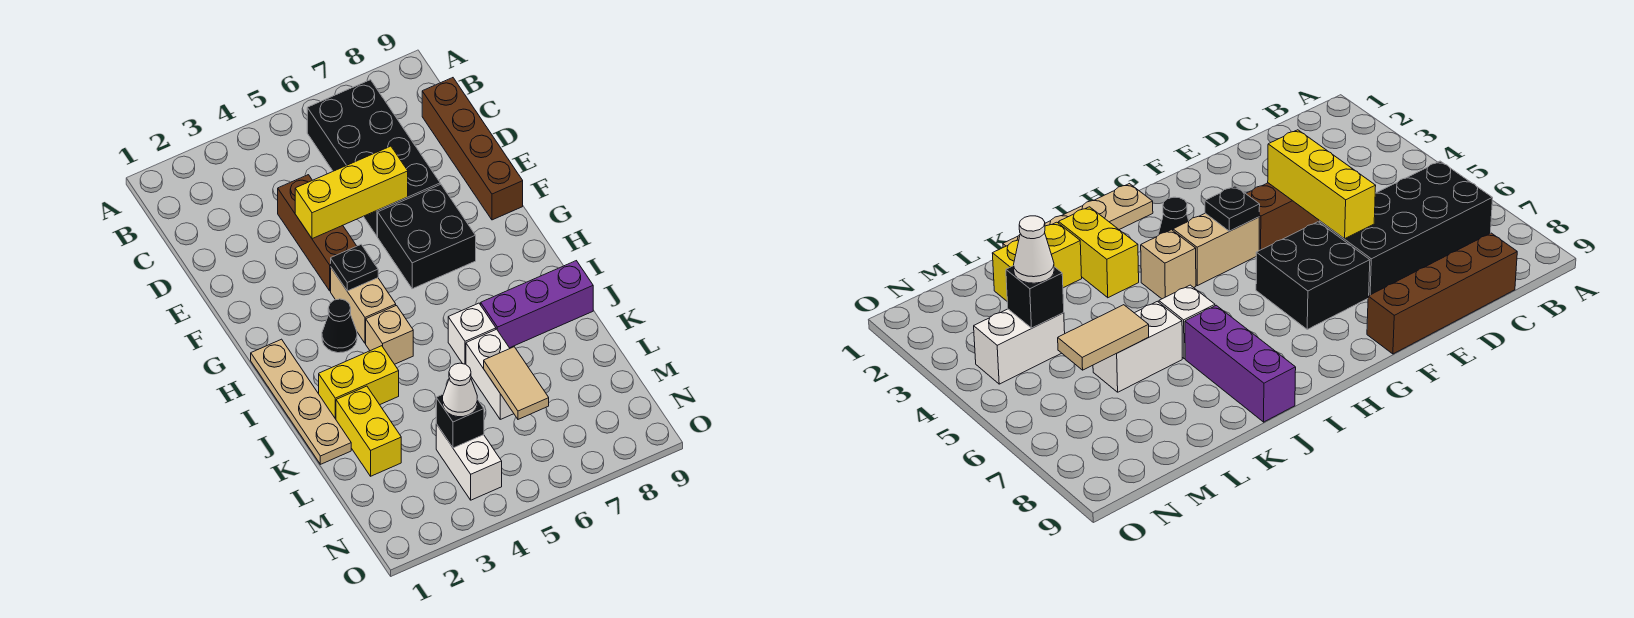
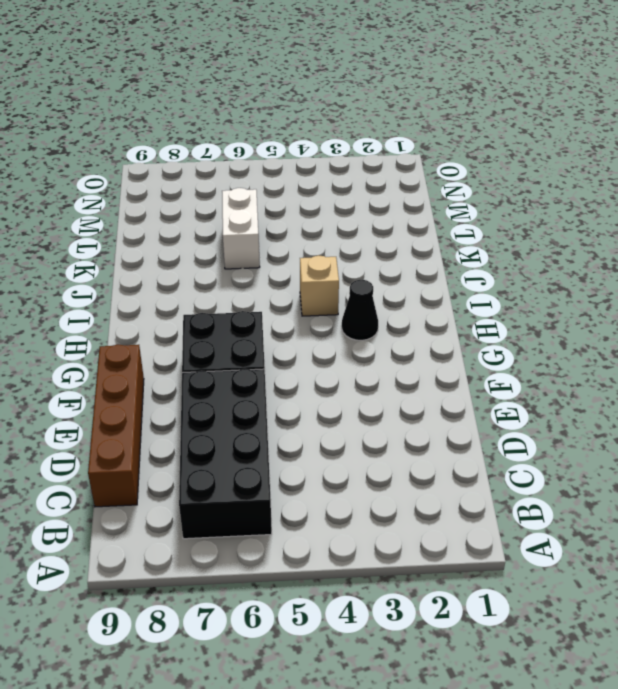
none -> brown brick D4:F4 level 1
none -> tan brick G4:H4 level 1
none -> tan plate H1:K1 level 1

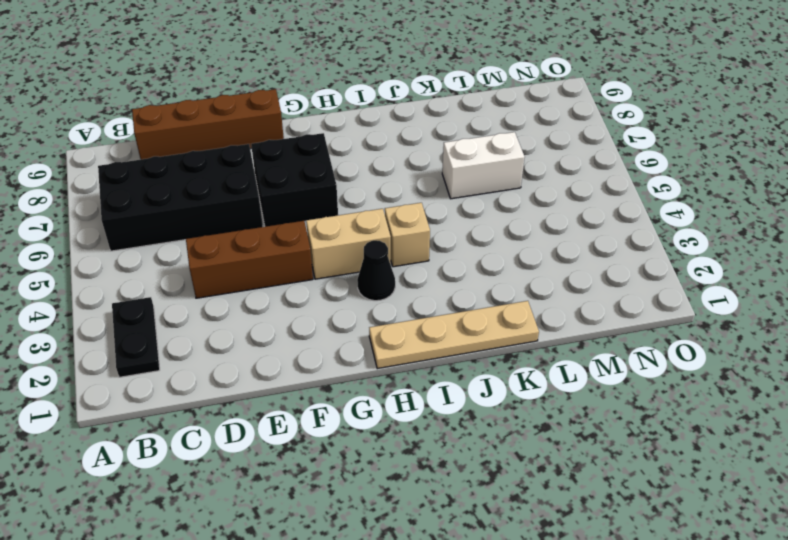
black plate B2:B3 level 1 -> none
none -> yellow brick J2:J3 level 1
none -> white brick J6 level 1
none -> purple brick J7:J9 level 1

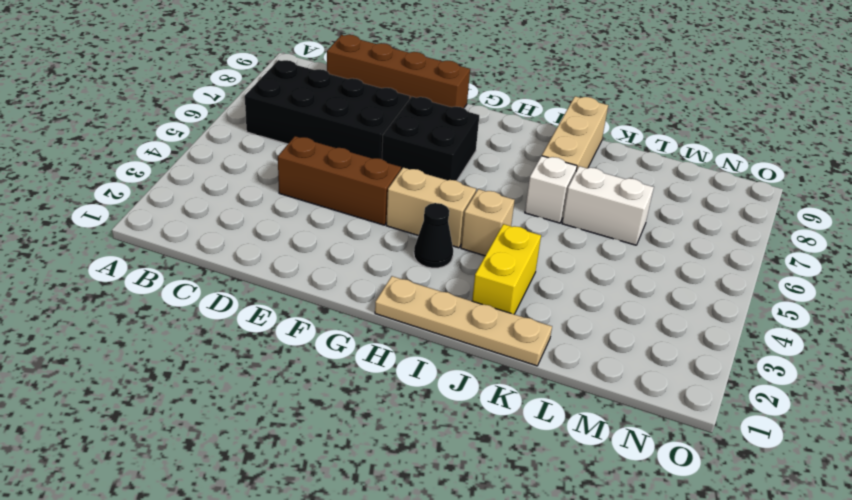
tan brick J7:J9 level 1 -> purple brick J7:J9 level 1
none -> yellow brick K2:L2 level 1
none -> white brick M4:N4 level 1
none -> yellow brick E4:E6 level 2

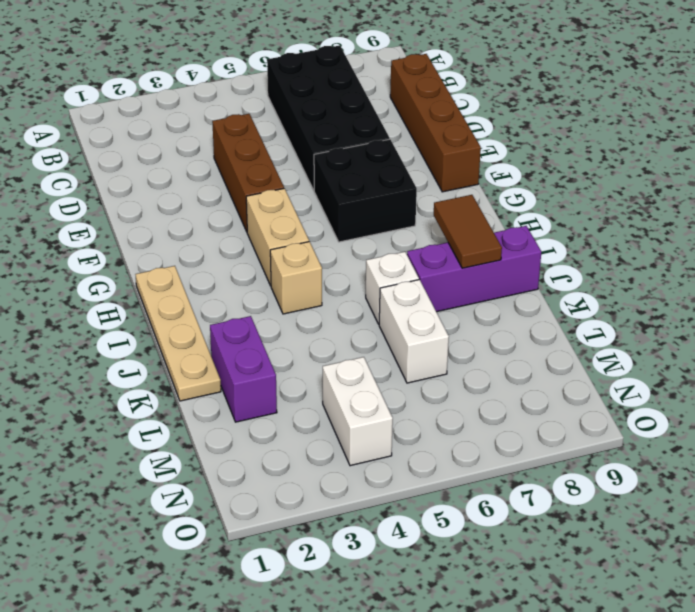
brown tile I8:J8 level 2 -> none
purple brick K2:L2 level 1 -> yellow brick K2:L2 level 1
none -> black cone H3 level 1
none -> yellow brick J2:J3 level 1
none -> yellow brick E4:E6 level 2

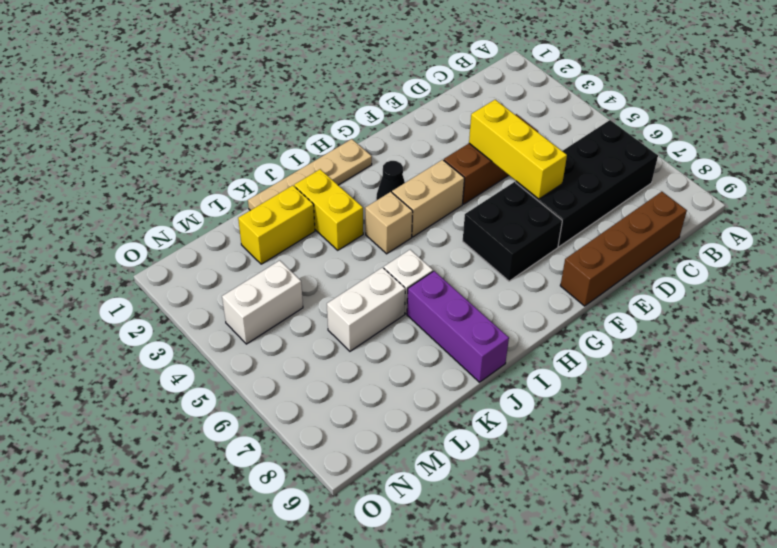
none -> black plate G4 level 2
none -> tan tile L6:M6 level 2
none -> black brick M4 level 2

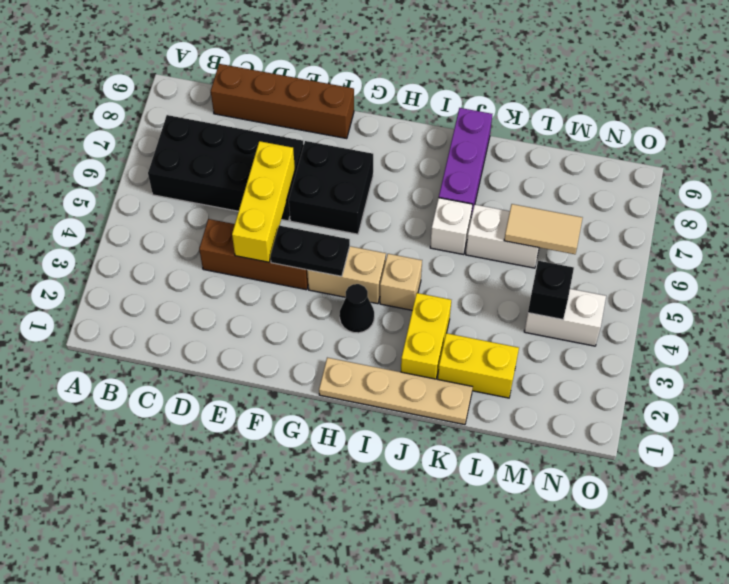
black plate F4:G4 level 2 -> black plate G4 level 2
none -> white cone M4 level 3

